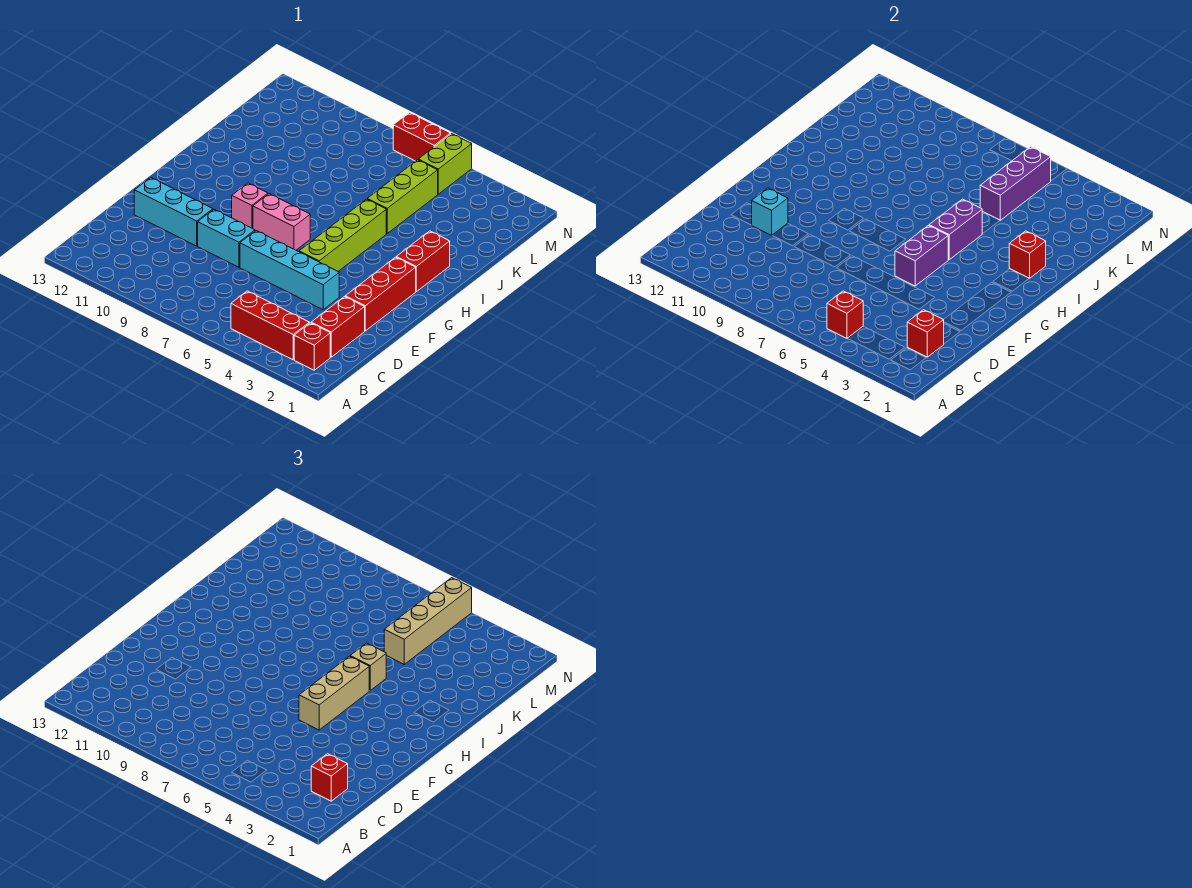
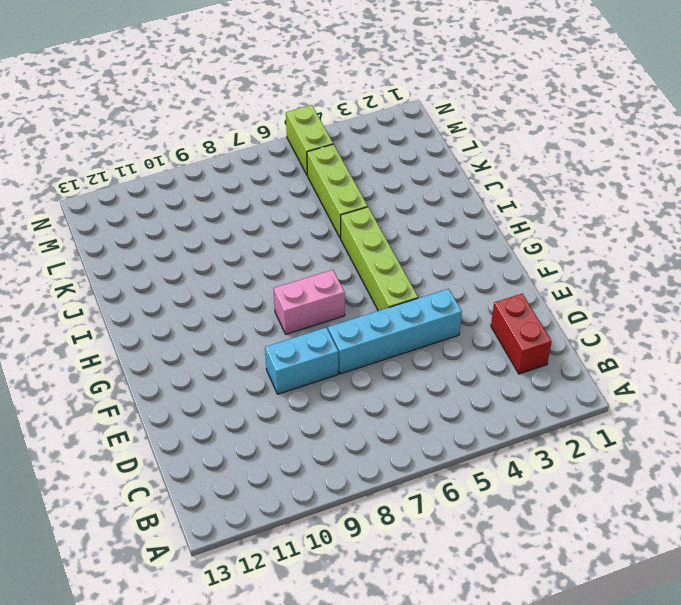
none -> red brick B2 level 1
none -> red brick B3:B5 level 1
none -> red brick E2:G2 level 1

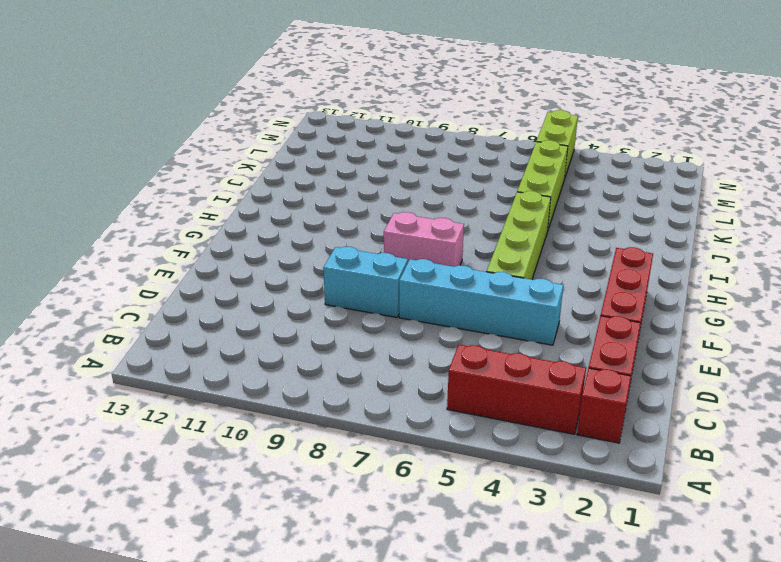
none -> cyan brick E10:E12 level 1
none -> pink brick G9 level 1
none -> red brick H2:I2 level 1

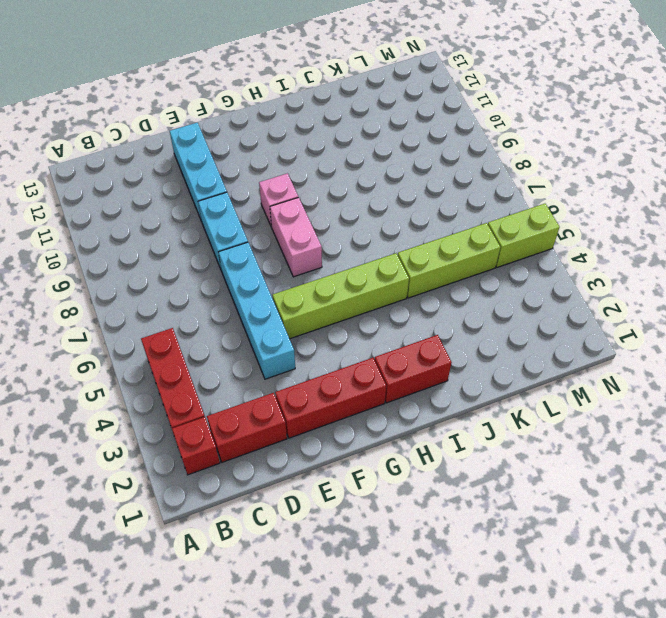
none -> red brick N6:N7 level 1
none -> red brick B5 level 2
none -> red brick C2 level 2

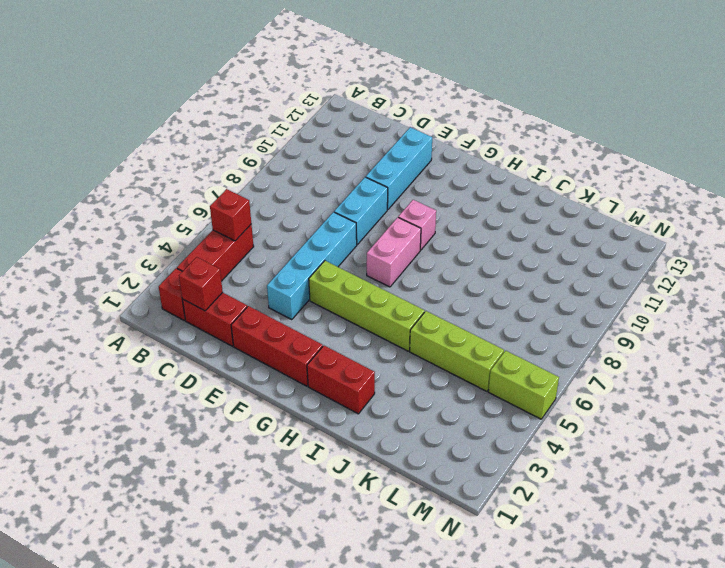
none -> red brick N6:N7 level 1
none -> cyan brick E11 level 2
none -> purple brick F5:G5 level 2

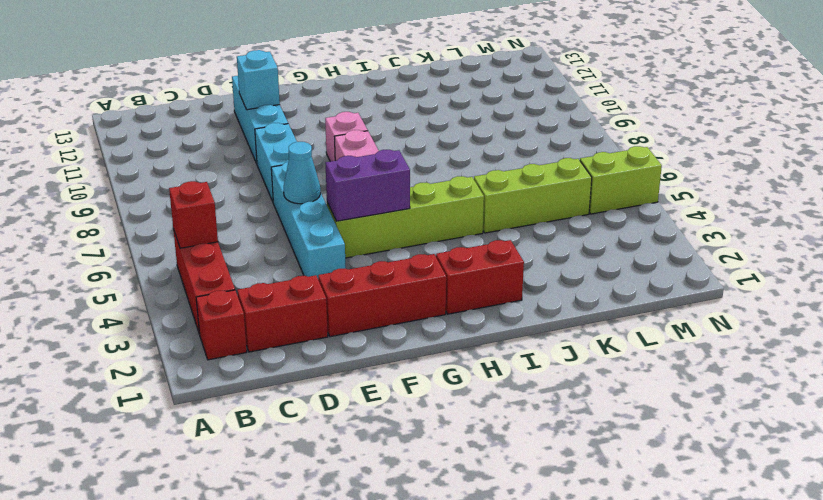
cyan cone E6 level 2 -> none
none -> red brick N6:N7 level 1
none -> red brick C2 level 2
none -> purple brick H5:I5 level 2

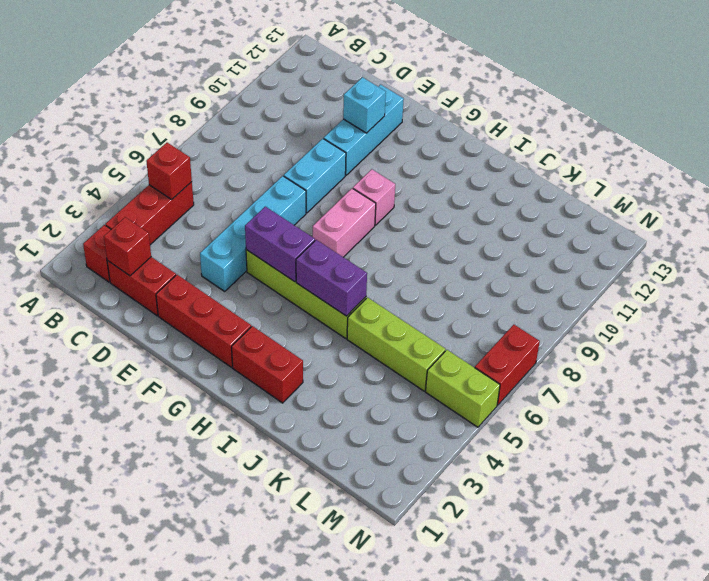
none -> red brick I2 level 2
none -> purple brick K5:M5 level 2
none -> red brick C2 level 3

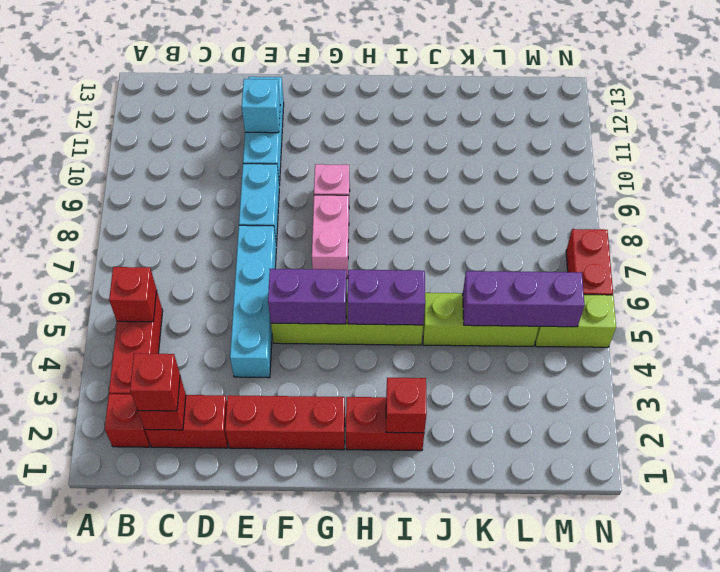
none -> tan brick F5:H5 level 3
none -> tan brick I5 level 3
none -> tan brick K5:N5 level 3

